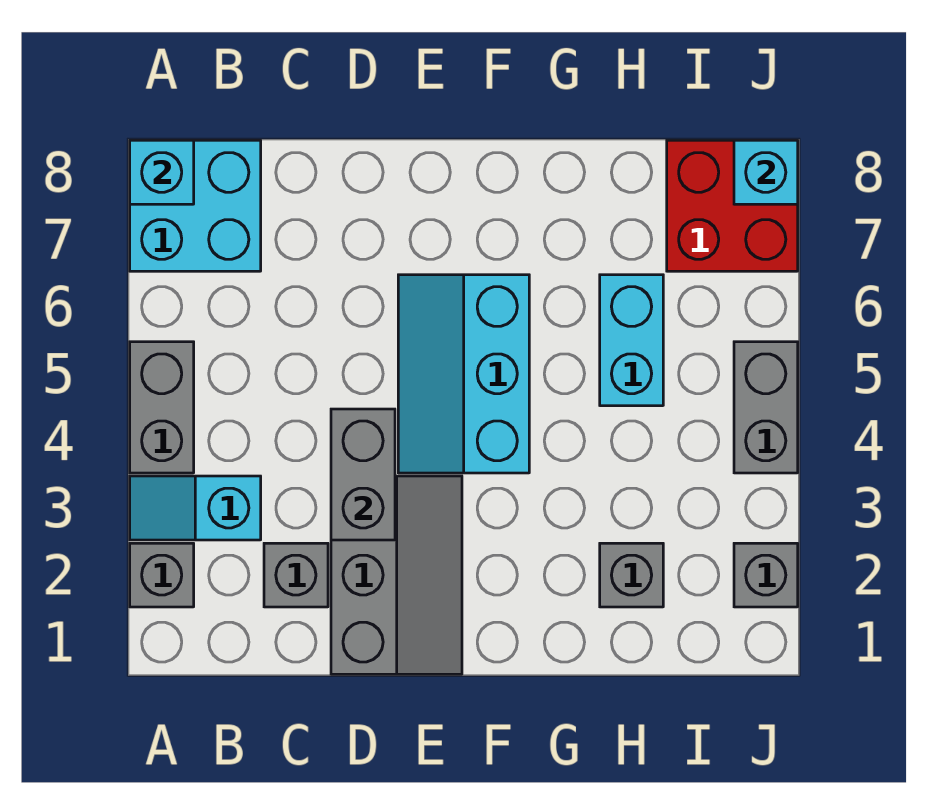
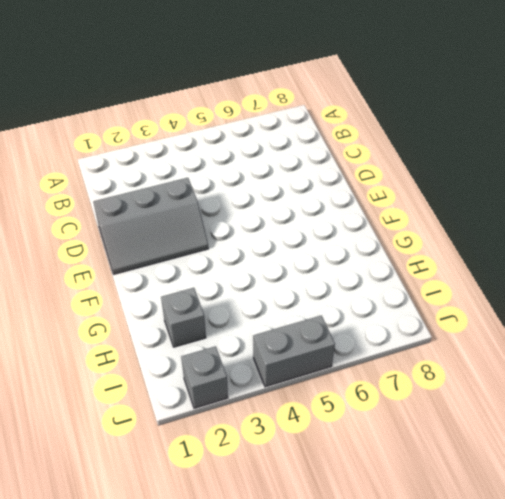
none -> grey brick A2 level 1
none -> cyan slope A3:B3 level 1 top B
none -> grey brick A4:A5 level 1

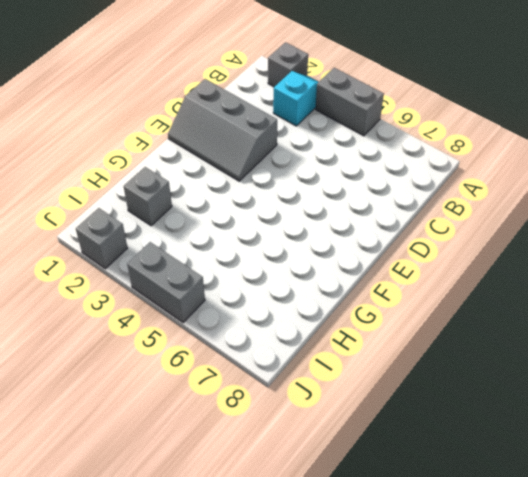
none -> cyan brick A7:B8 level 1
none -> grey brick C2 level 1
none -> cyan slope E4:F6 level 1 top F

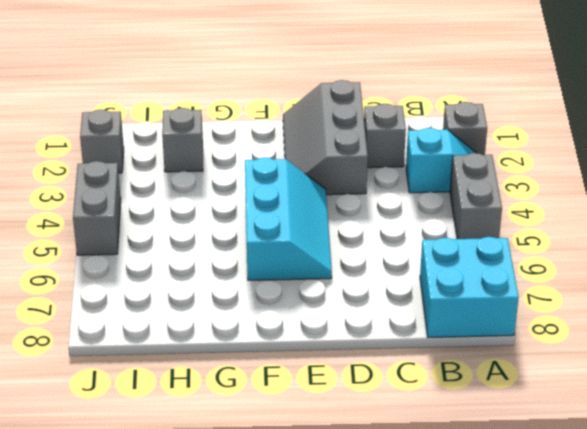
none -> cyan brick H5:H6 level 1
none -> red brick I7:J8 level 1
none -> cyan brick A8 level 2

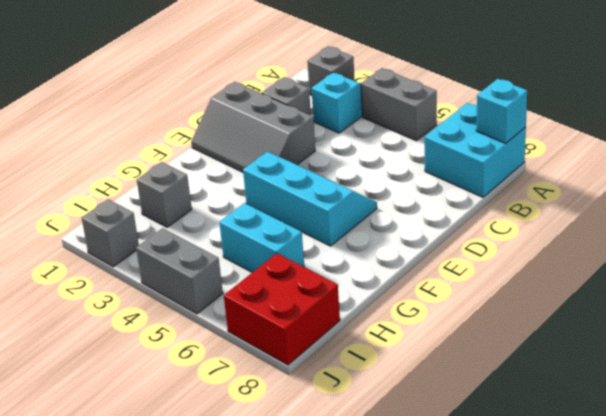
none -> grey brick D3:D4 level 2
none -> cyan brick J8 level 2

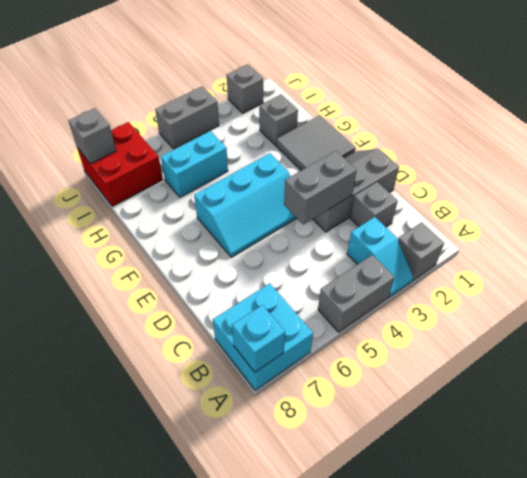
grey tile F1:G2 level 1 -> none
grey brick J8 level 2 -> cyan brick J8 level 2

